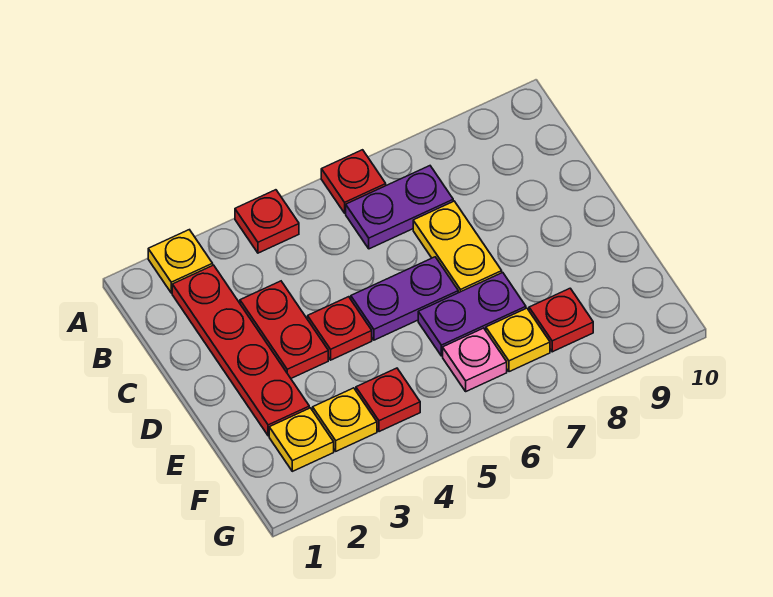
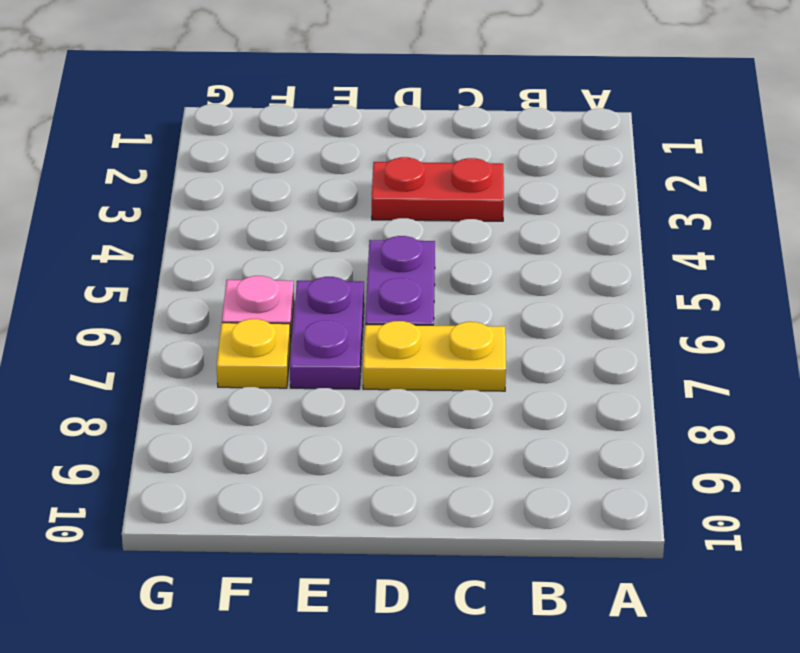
none -> yellow plate A2 level 1
none -> red plate A4 level 1
none -> red plate A6 level 1

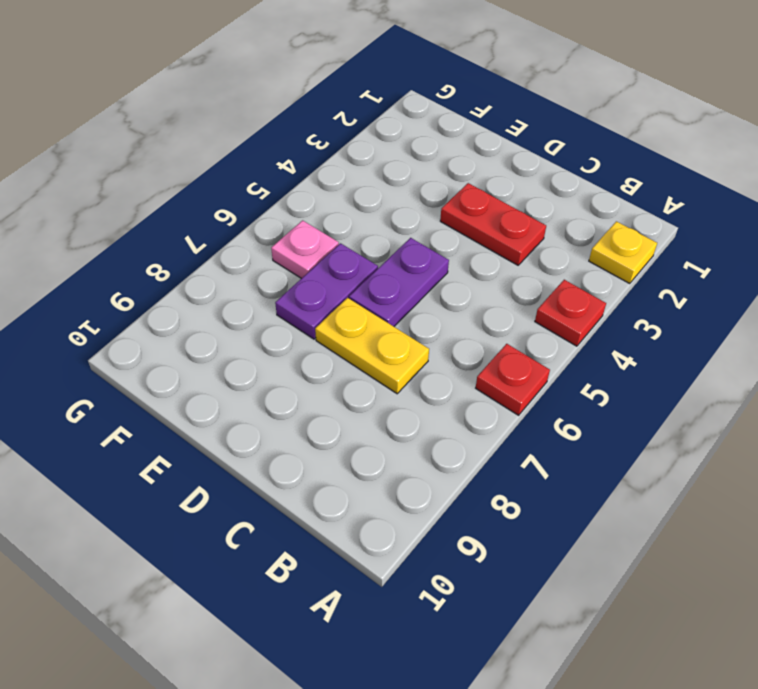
none -> red plate B2:E2 level 1
none -> purple plate B6:B7 level 1
none -> red plate D4 level 1

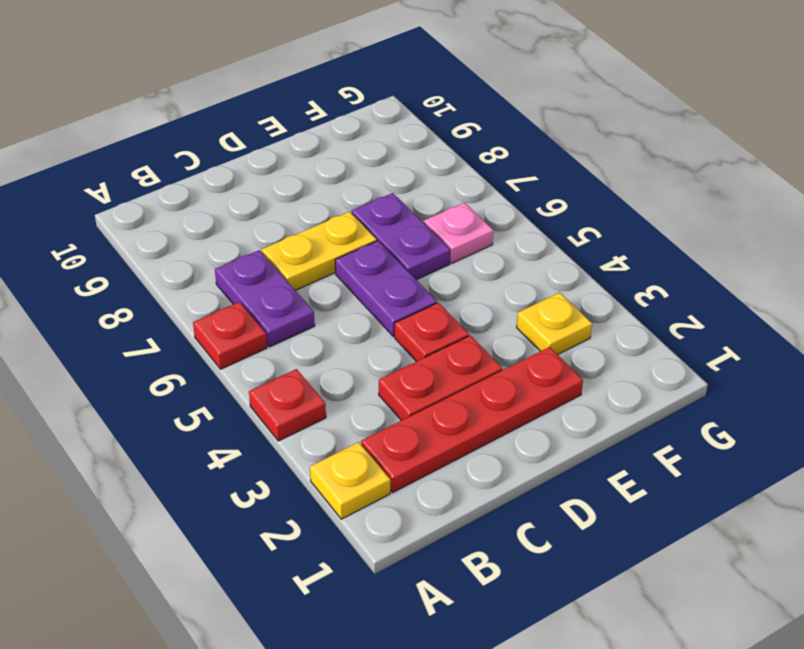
none -> yellow plate F2 level 1
none -> red plate F4 level 1
none -> yellow plate F7 level 1

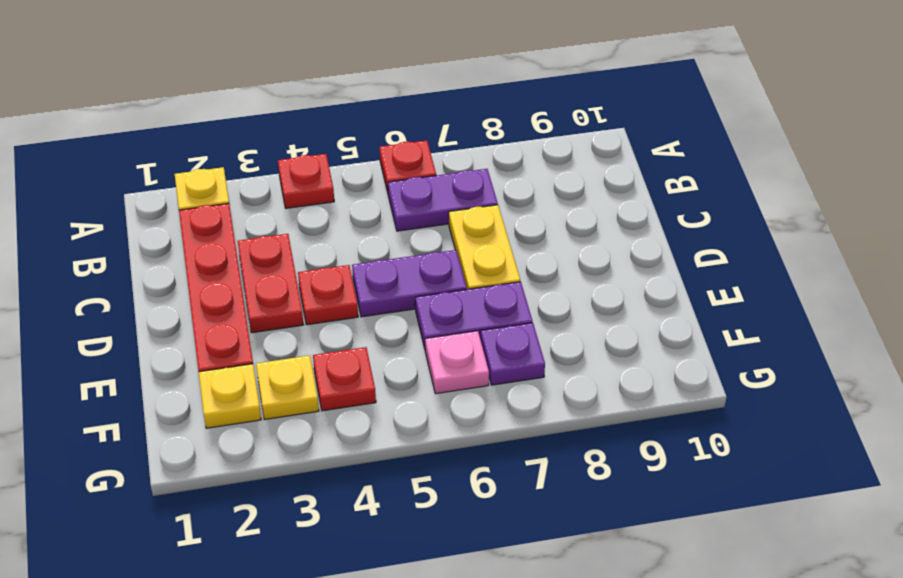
purple plate F7 level 1 -> yellow plate F7 level 1
none -> red plate F8 level 1

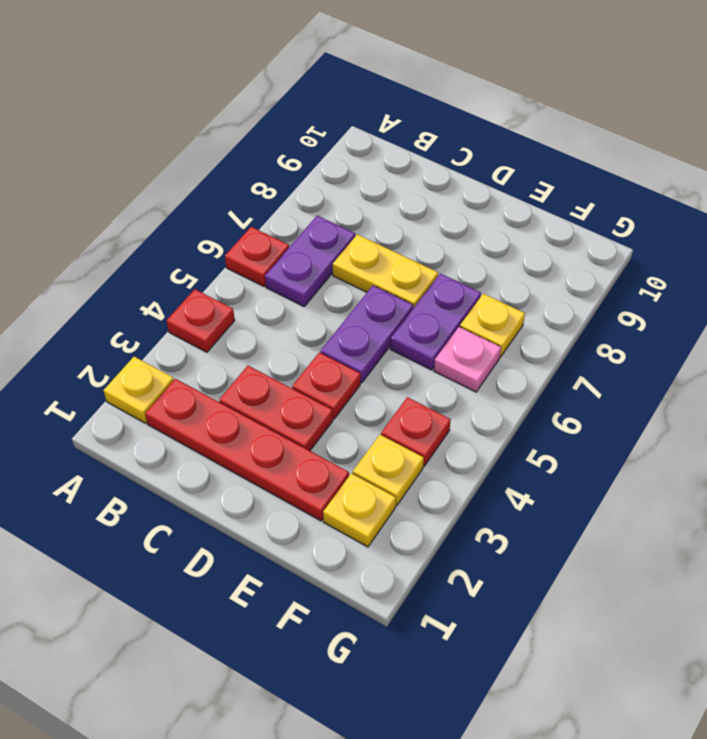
none -> red plate F8 level 1

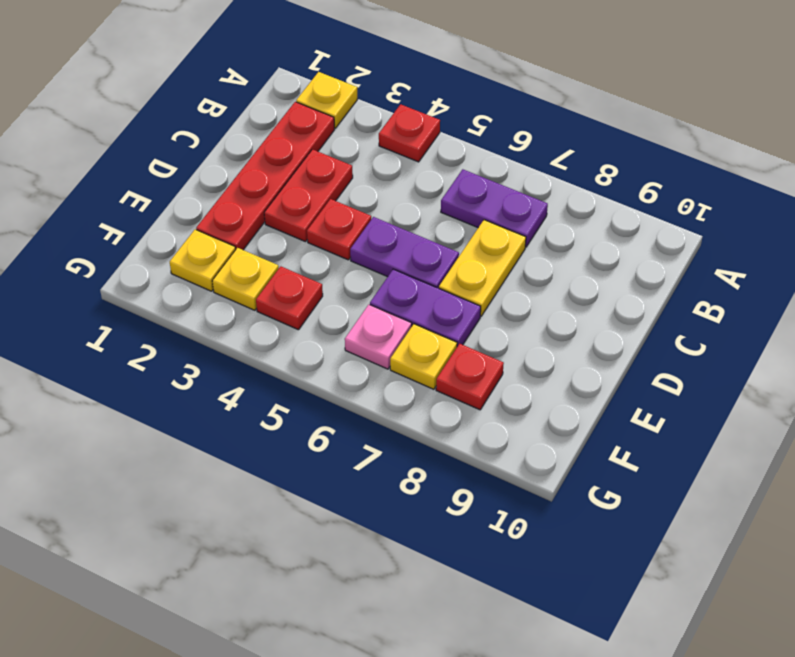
none -> red plate A6 level 1

